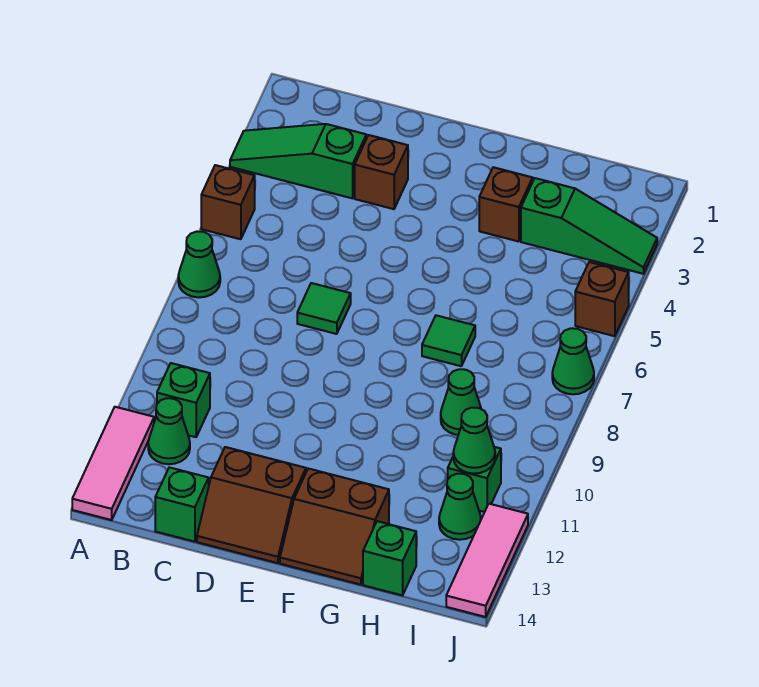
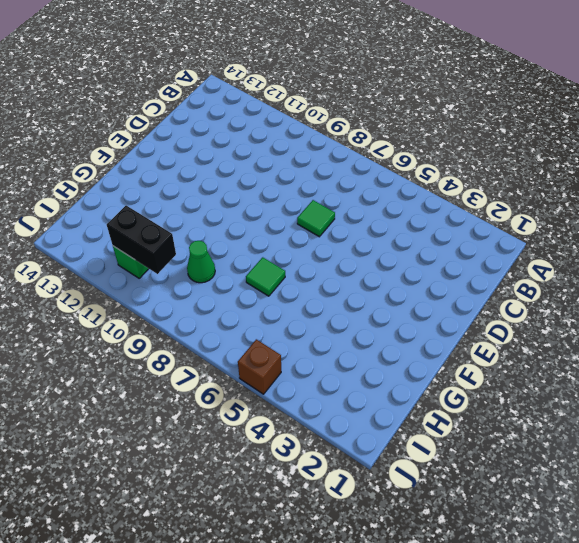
black brick I10:I11 level 2 -> green cone I11 level 2
none -> green slope A3:C3 level 1 top C
none -> brown brick A5 level 1
none -> green cone A7 level 1

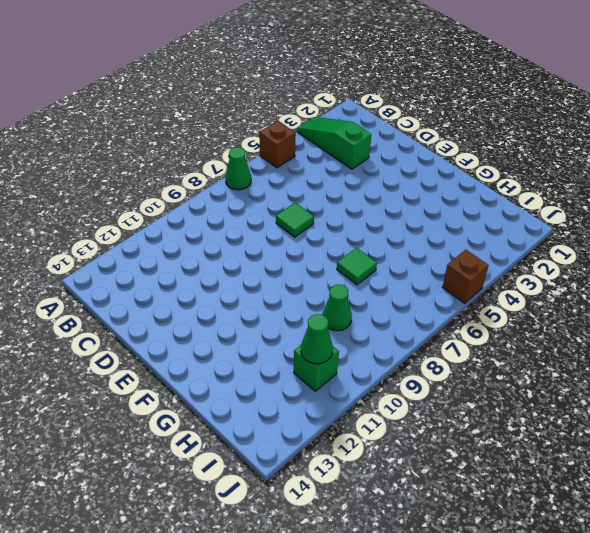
none -> pink tile A12:A14 level 1
none -> green brick B11 level 1
none -> green cone B12 level 1

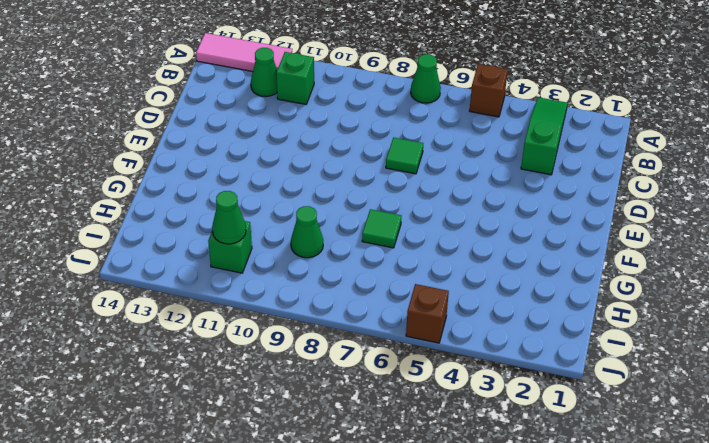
none -> green brick C14 level 1
none -> brown brick D3 level 1
none -> brown slope D13:E14 level 1 top 13

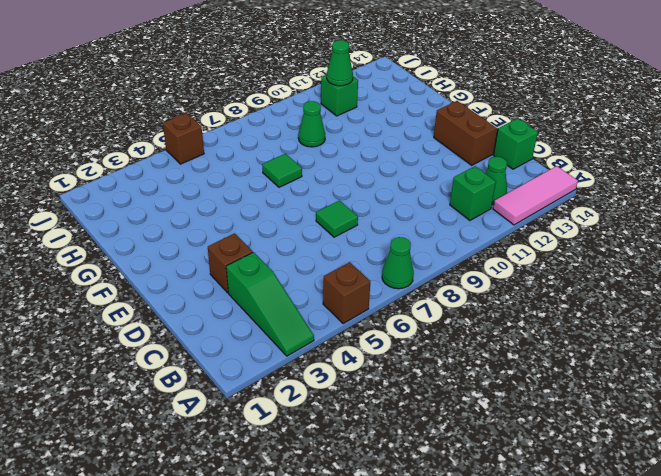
none -> brown slope F13:G14 level 1 top 13
none -> brown brick G3 level 1
none -> green slope H3:J3 level 1 top H

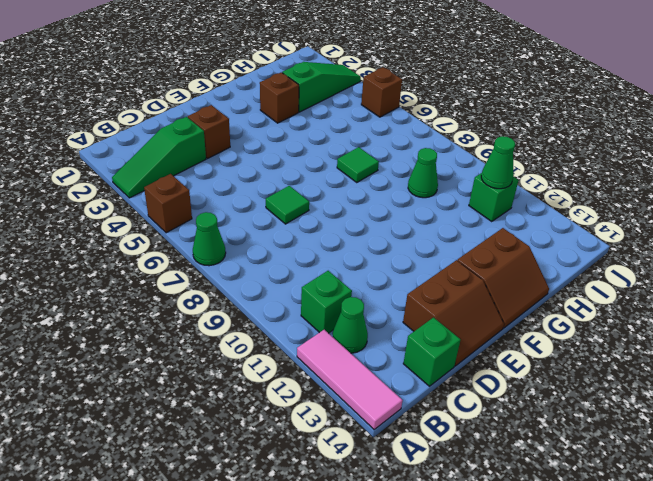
none -> green brick H14 level 1
none -> green cone I12 level 1
none -> green cone J7 level 1

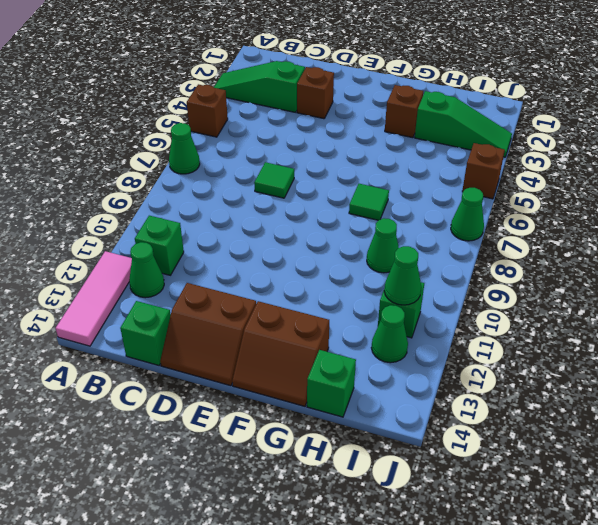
none -> pink tile J12:J14 level 1

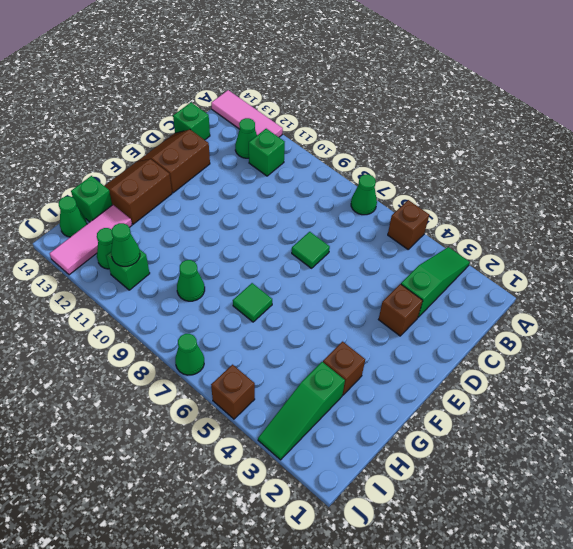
pink tile H13:J13 level 1 -> pink tile J12:J14 level 1
green cone I14 level 1 -> none

